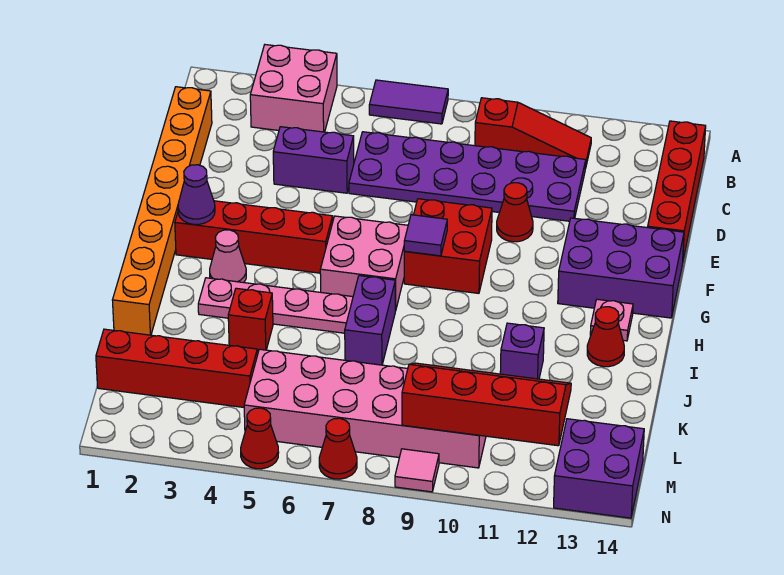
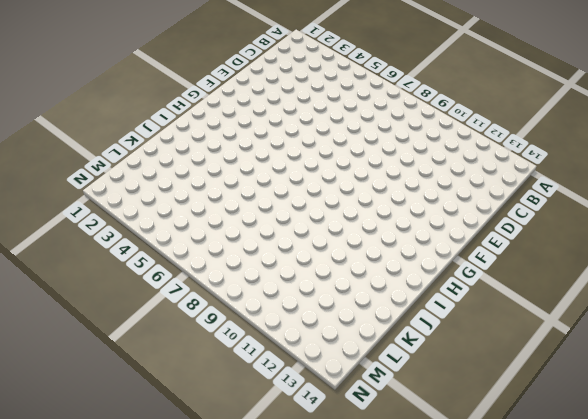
none -> pink brick A3:B4 level 1
none -> purple tile A6:A7 level 1
none -> red slope B9:B11 level 1 top 9

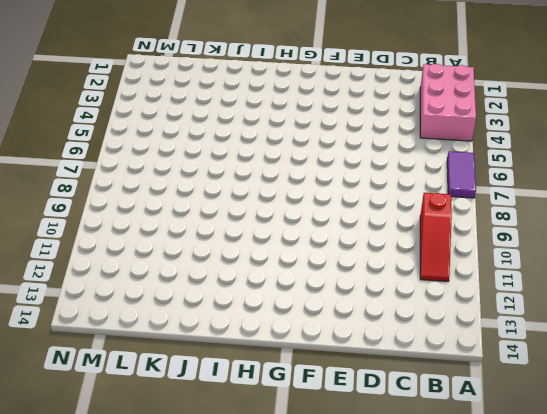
pink brick A2:B4 level 1 -> pink brick A3:B4 level 1
none -> red brick B14:E14 level 1
none -> orange brick C1:J1 level 1
none -> purple plate C6:D11 level 1

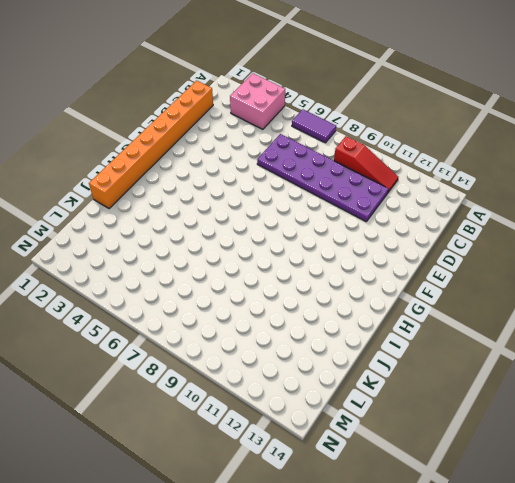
none -> red brick B14:E14 level 1
none -> purple brick D4:D5 level 1
none -> red cone E10 level 1

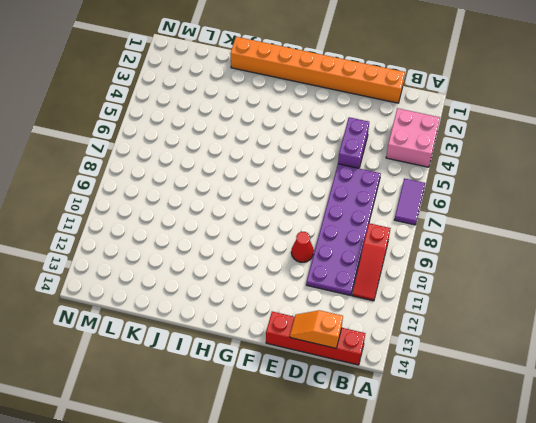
orange slope C14:D14 level 2 top C -> none
none -> red brick F8:G9 level 1
none -> purple brick F12:G14 level 1
none -> red brick G2:G5 level 1

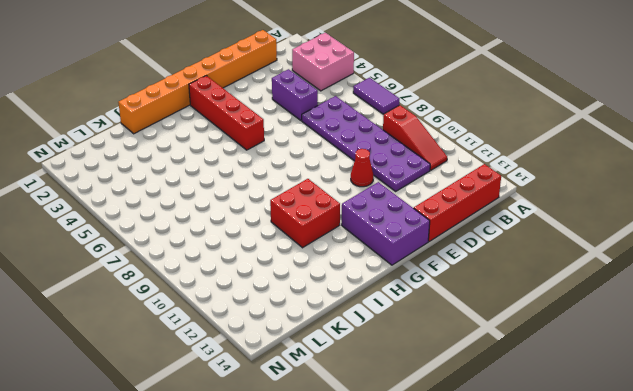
red brick H10:I11 level 1 -> red brick F8:G9 level 1
none -> pink brick G6:H7 level 1
none -> pink cone H3 level 1
none -> pink plate H13 level 1

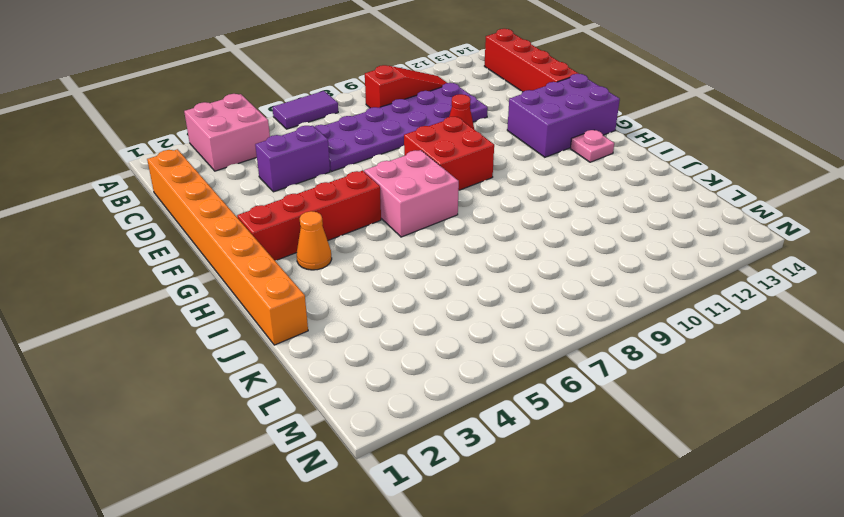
orange cone H3 level 1 -> pink cone H3 level 1
none -> pink plate I3:I6 level 1
none -> purple brick I7:J7 level 1
none -> red cone I13 level 1

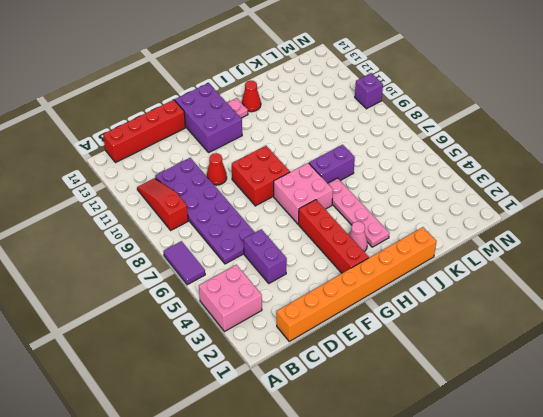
purple brick N10 level 1 -> purple brick J11 level 1
none -> red brick J4 level 1
none -> red brick L1:L4 level 1
none -> pink brick L5:M10 level 1

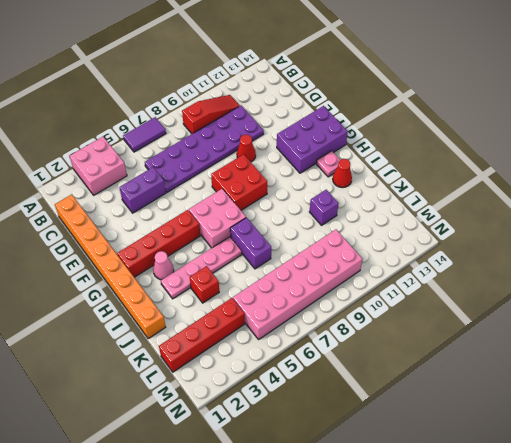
none -> red brick B14:E14 level 1
none -> purple brick M13:N14 level 1
none -> red cone N5 level 1

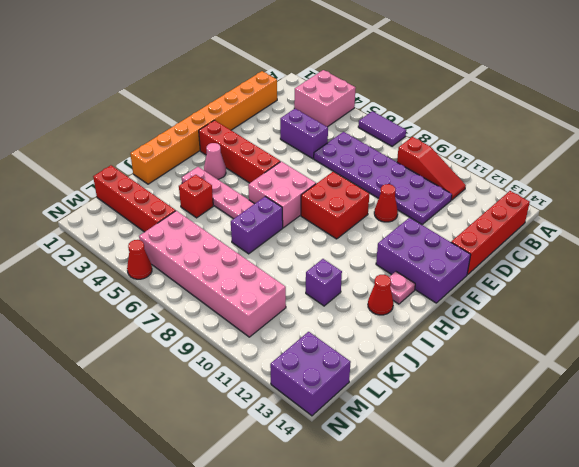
none -> red cone N7 level 1
none -> pink tile N9 level 1
none -> purple cone G2 level 2

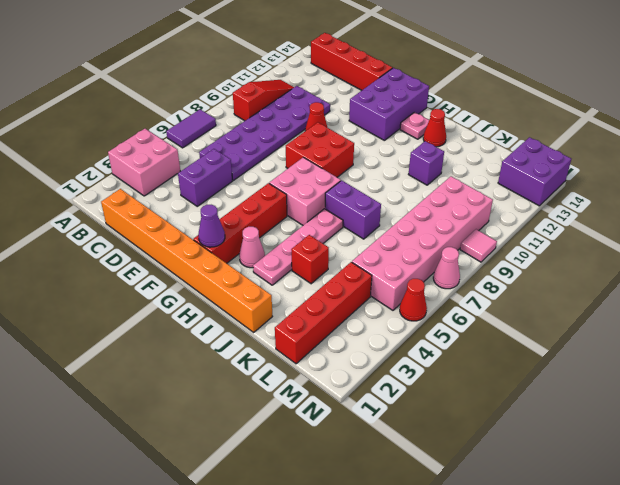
pink cone N7 level 1 -> red cone N7 level 1
none -> purple tile G8 level 2
none -> red slope L9:M12 level 2 top M

